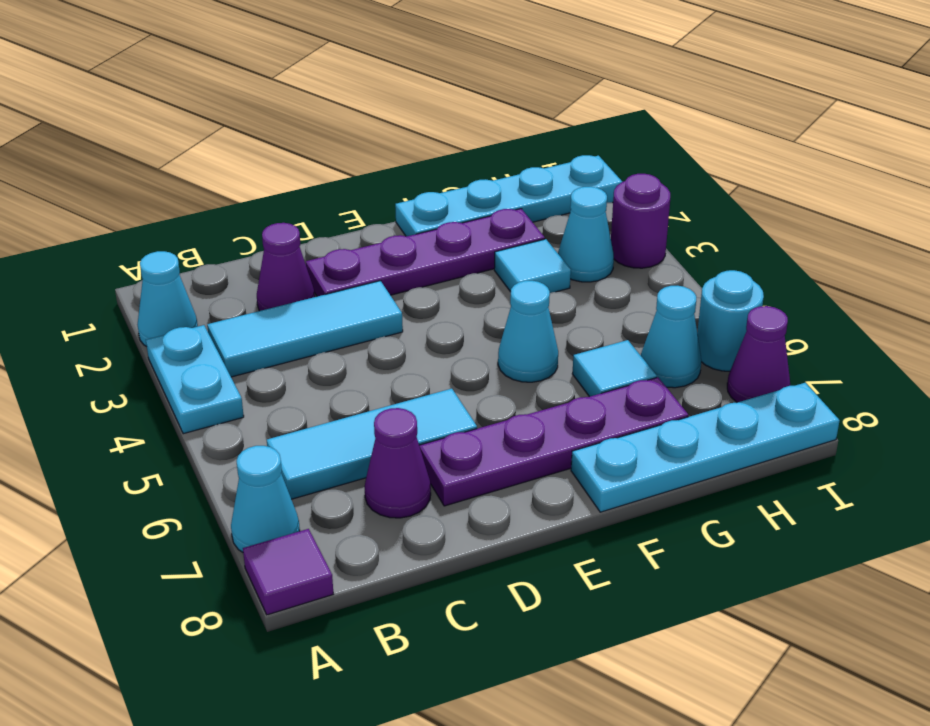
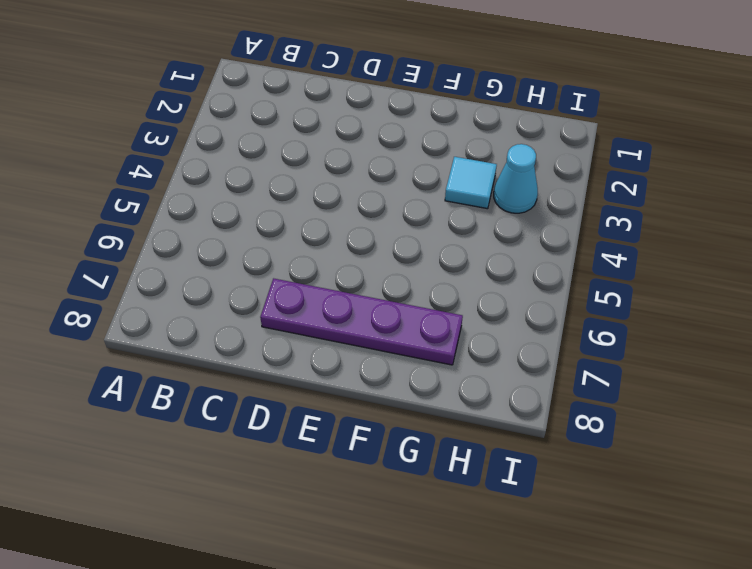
none -> cyan cone A2 level 1
none -> cyan plate A3:A4 level 1
none -> cyan cone A7 level 1

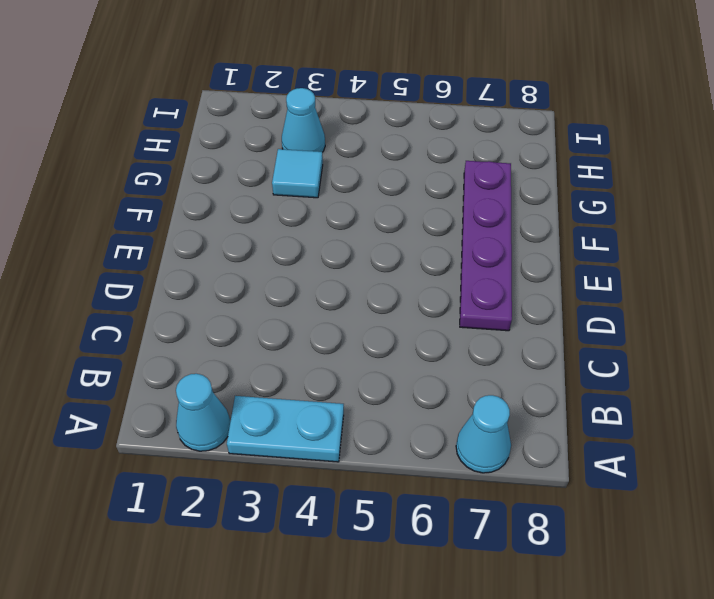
none -> purple tile A8 level 1
none -> cyan tile B3:D3 level 1
none -> cyan tile B6:D6 level 1

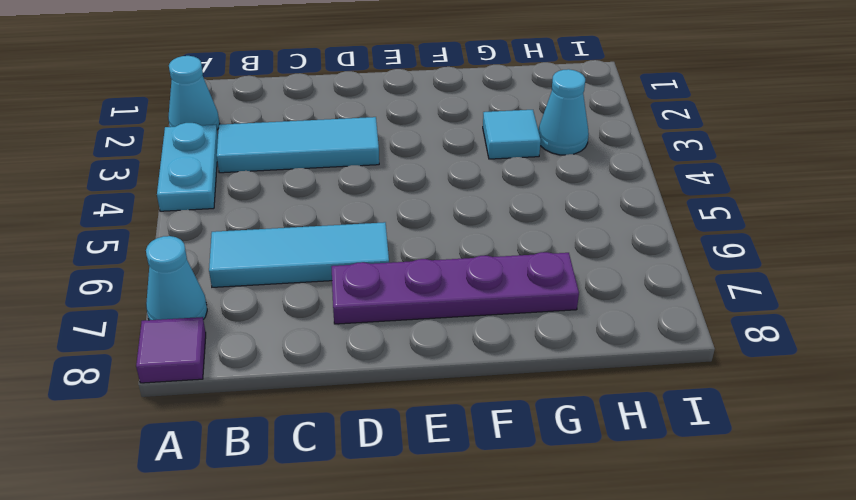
none -> purple cone C2 level 1
none -> purple cone C7 level 1
none -> purple plate D2:G2 level 1

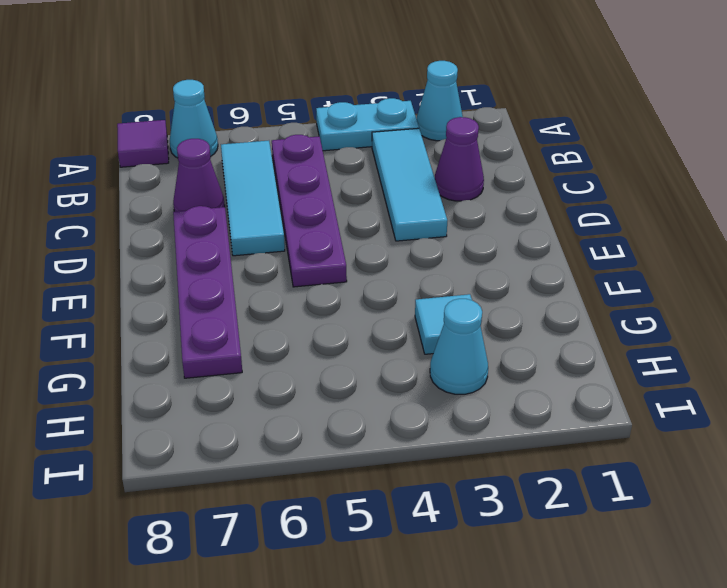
purple plate B5:E5 level 1 -> purple plate D2:G2 level 1
none -> cyan plate F1:I1 level 1
none -> cyan cone F5 level 1
none -> cyan plate F8:I8 level 1

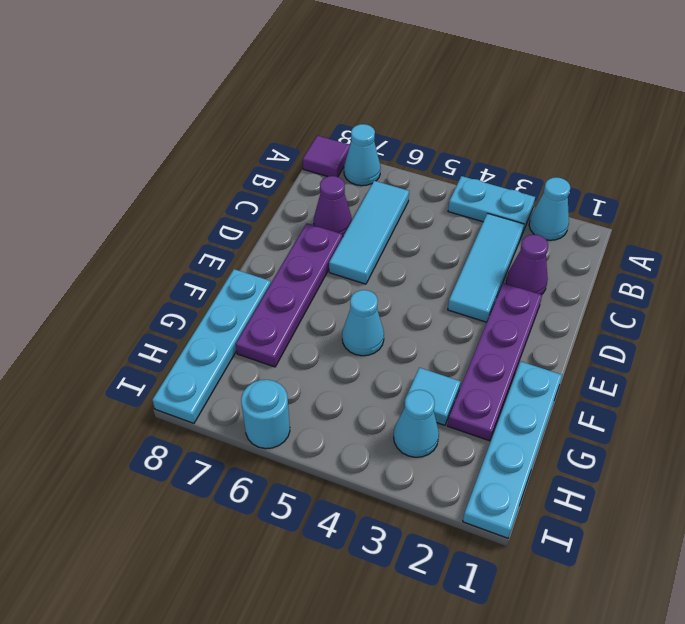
none -> cyan tile G6 level 1
none -> cyan cone H6 level 1
none -> purple round brick I3 level 1

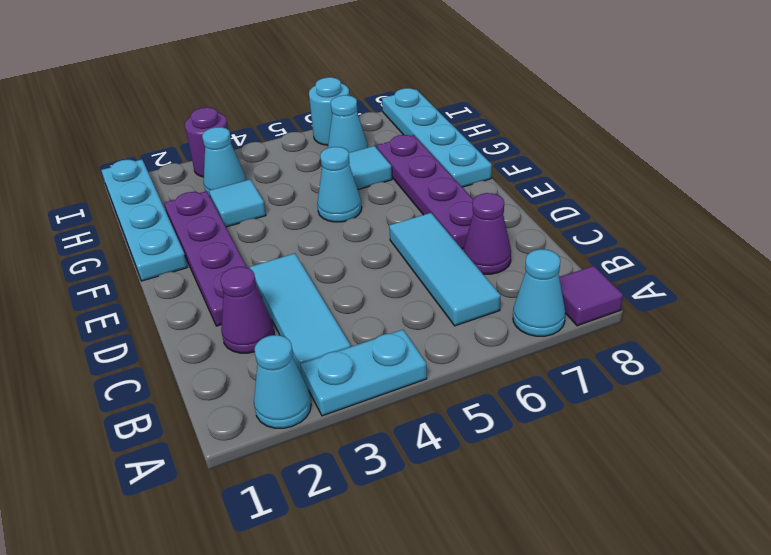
none -> purple cone I7 level 1

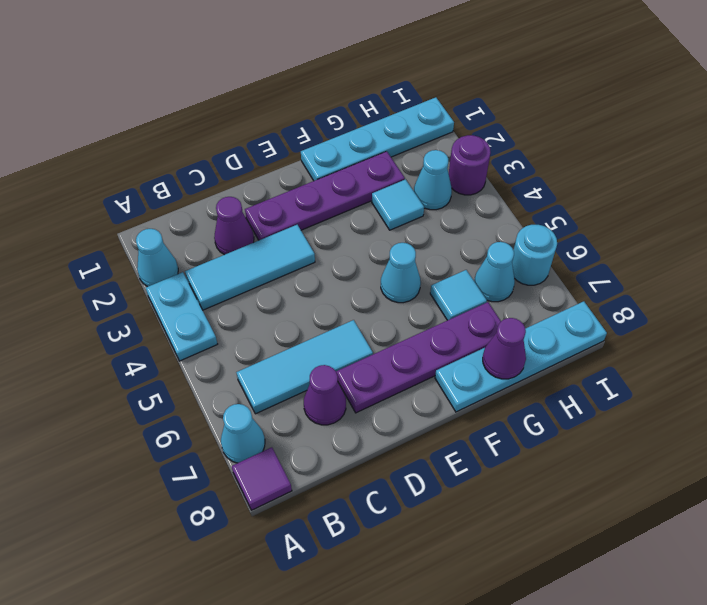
purple cone G8 level 2 -> purple cone I7 level 1

